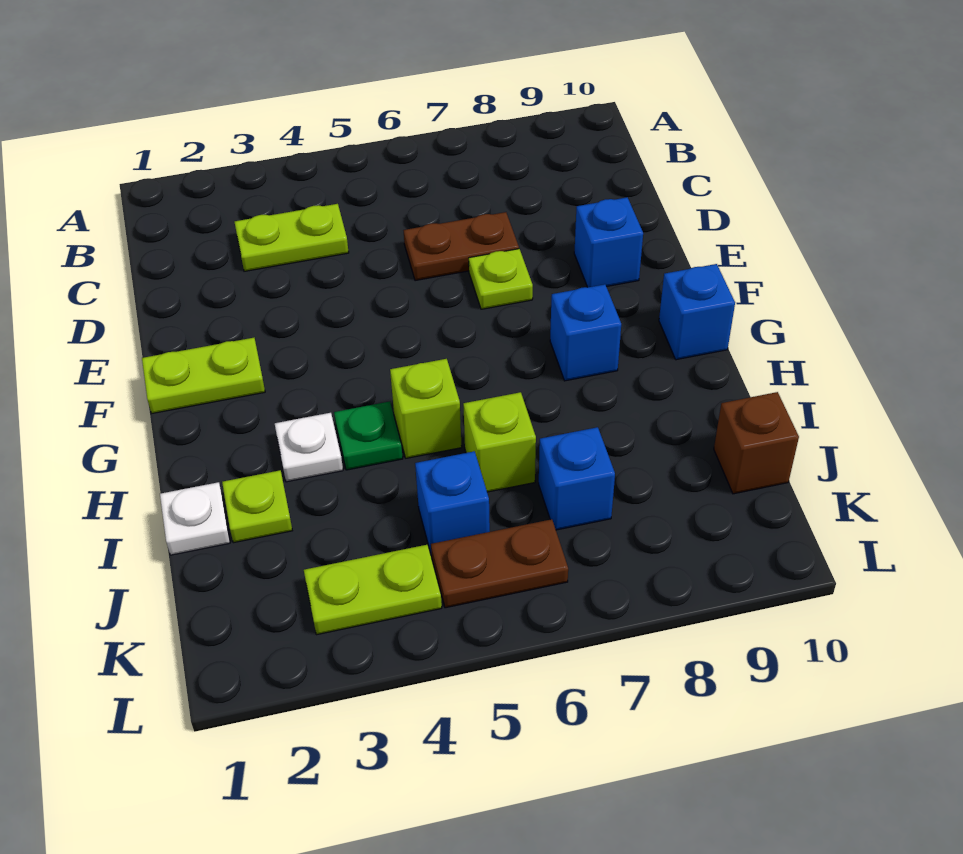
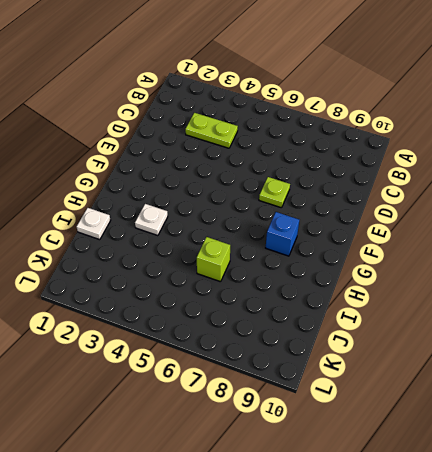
none -> brown plate D6:D7 level 1
none -> blue brick E9 level 1
none -> lime plate F1:F2 level 1

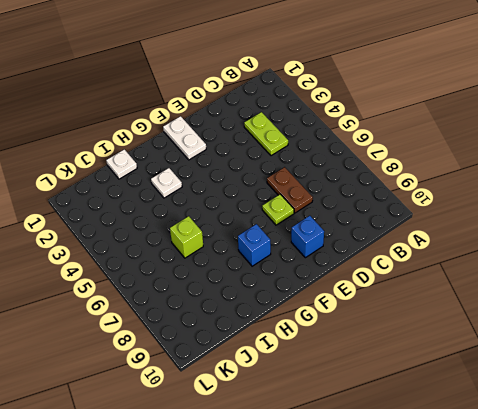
white plate F1:F2 level 1 -> lime plate F1:F2 level 1
none -> blue brick G10 level 1
none -> green plate H4 level 1
none -> lime brick H5 level 1

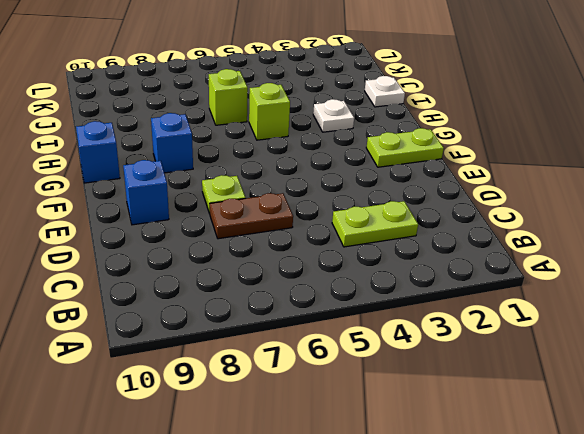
none -> green plate H4 level 1
none -> lime plate I2 level 1
none -> blue brick J5 level 1

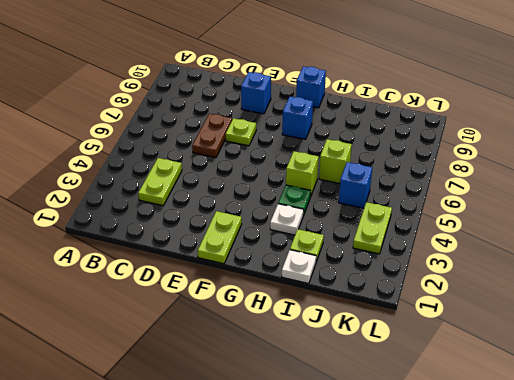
none -> blue brick J7 level 1
none -> brown brick J10 level 1
none -> brown plate K5:K6 level 1

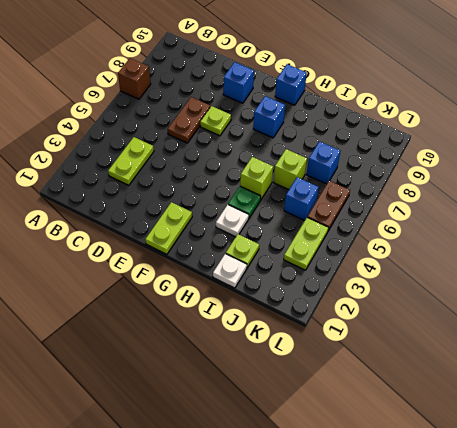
brown brick A7 level 1 -> brown brick J10 level 1

